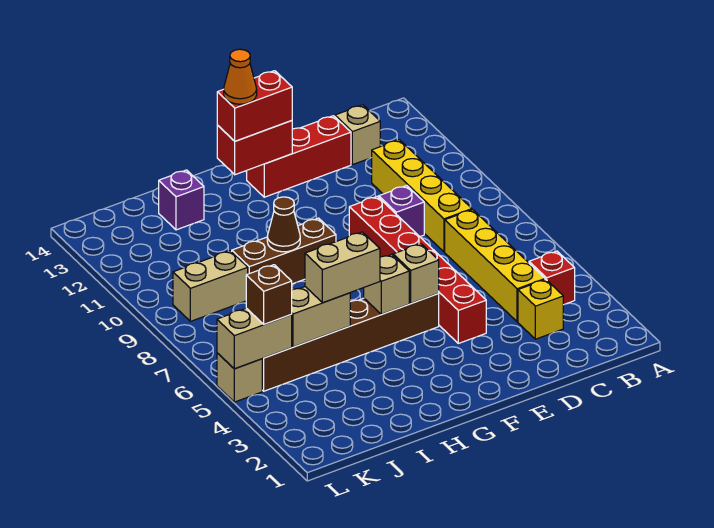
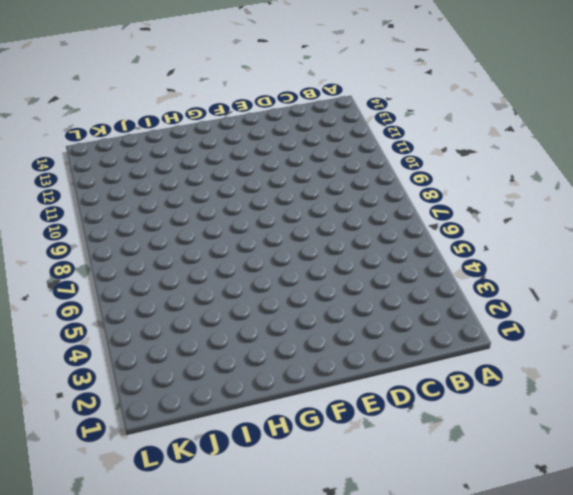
none -> red brick B4 level 1
none -> yellow brick C3 level 1
none -> yellow brick C4:C7 level 1

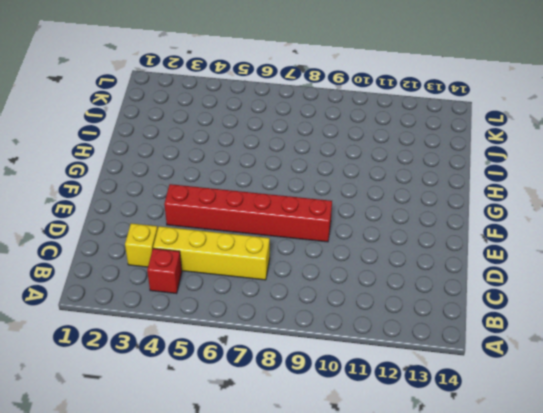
none -> yellow brick C8:C11 level 1
none -> tan brick C13 level 1
none -> purple brick D9 level 1

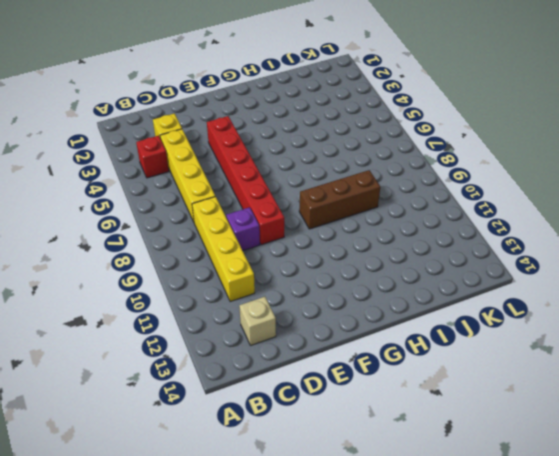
none -> red brick D13:F13 level 1
none -> brown brick F5:K5 level 1
none -> purple brick I13 level 1

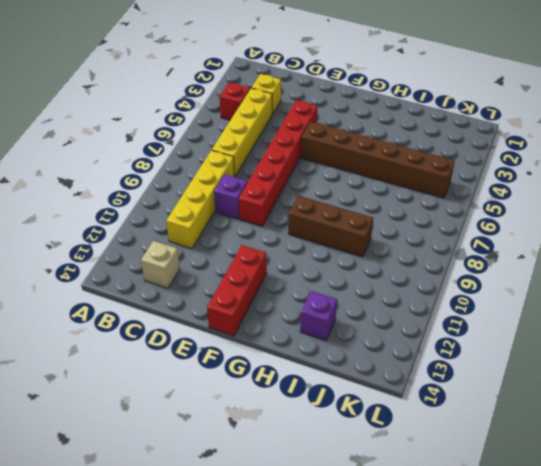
red brick F12:F14 level 1 -> red brick D13:F13 level 1
none -> tan brick J9:K9 level 1
none -> tan brick L5 level 1
none -> tan brick F5 level 2

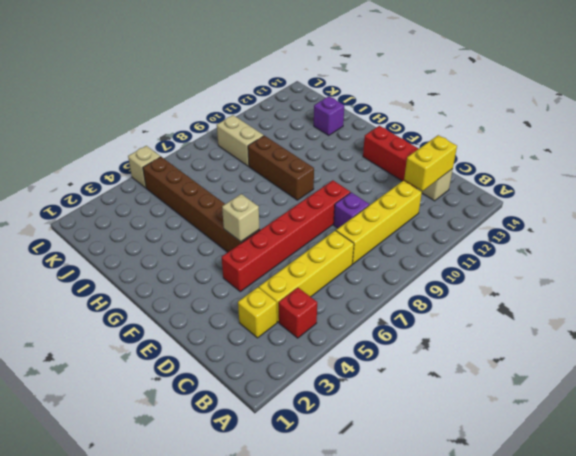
yellow brick C12:C13 level 2 -> none
none -> red brick F13:G13 level 2
none -> tan brick G5 level 2
none -> brown cone H9 level 2

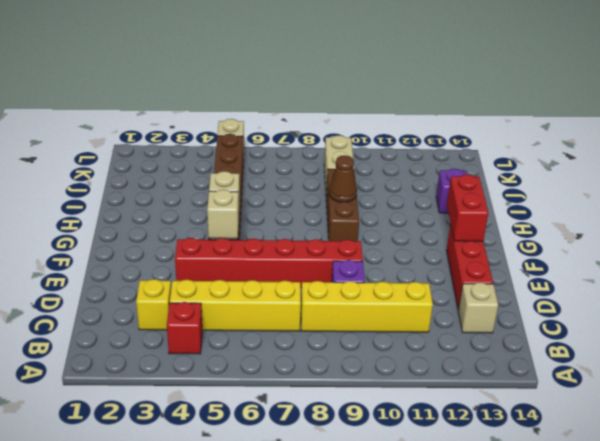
none -> tan brick I5:J5 level 2
none -> tan brick K5:L5 level 2
none -> red brick F13:G13 level 3

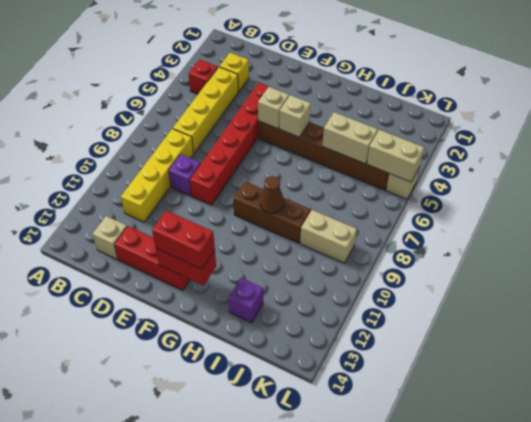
none -> tan brick H5:I5 level 3
none -> brown brick K5 level 3
none -> orange cone G13 level 4

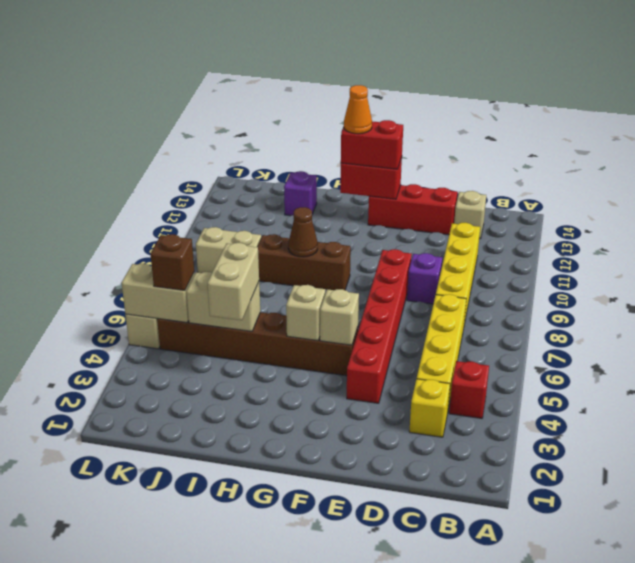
tan brick I4:I5 level 3 -> tan brick H5:I5 level 3

